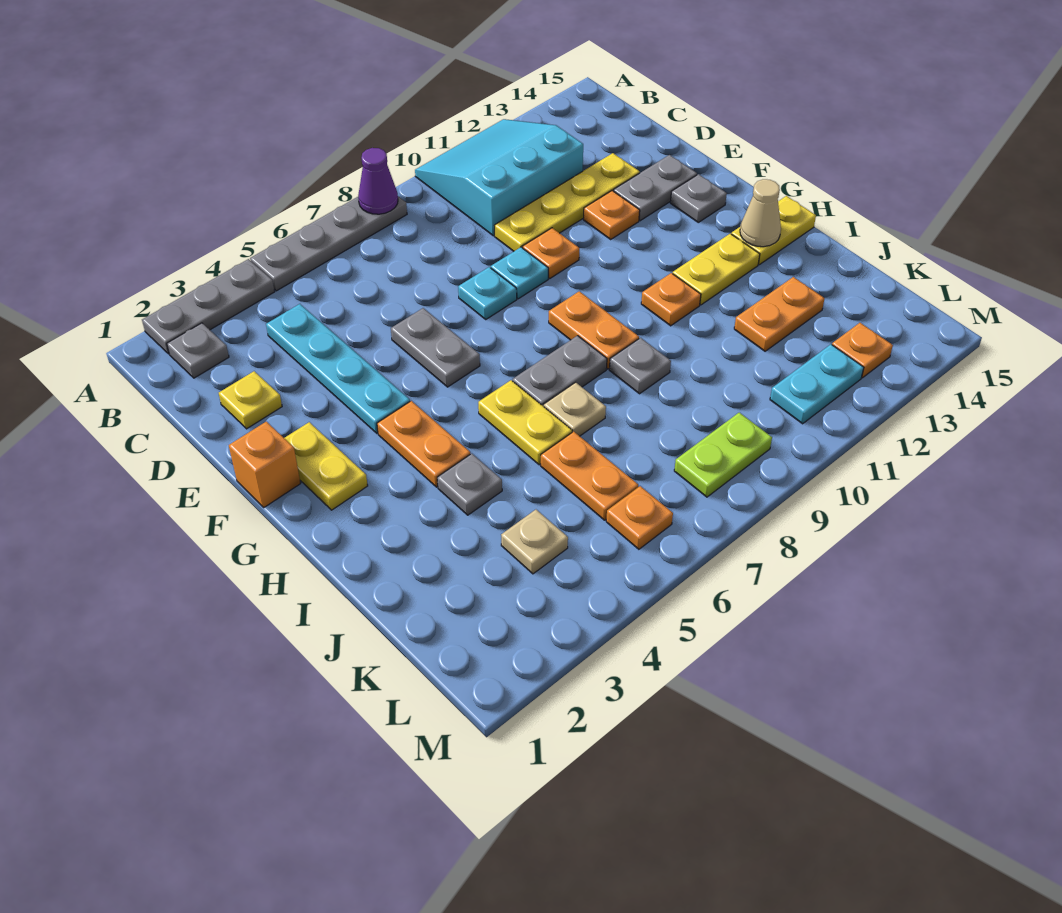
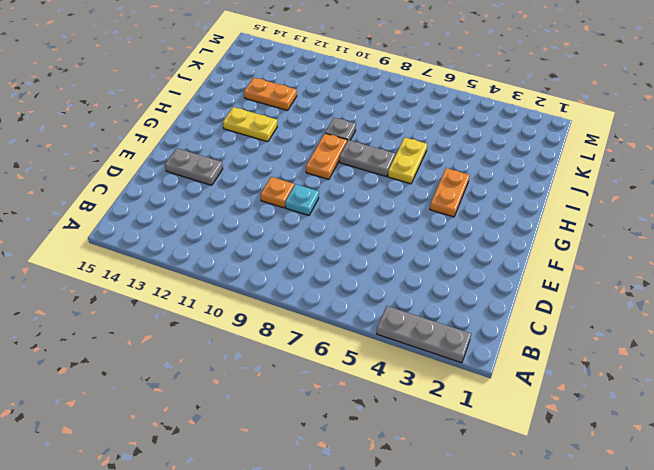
none -> grey plate A5:A8 level 1
none -> cyan slope A10:C12 level 1 top C
none -> grey plate B2 level 1
none -> cyan plate C4:F4 level 1

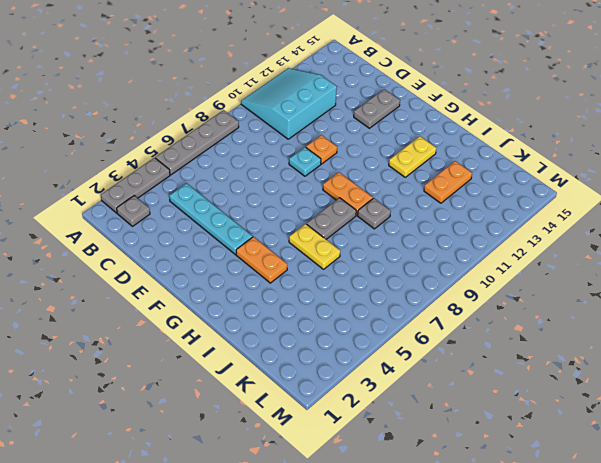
none -> yellow plate D2 level 1
none -> yellow plate D10:D13 level 1
none -> grey plate E6:F6 level 1
none -> cyan plate E8 level 1

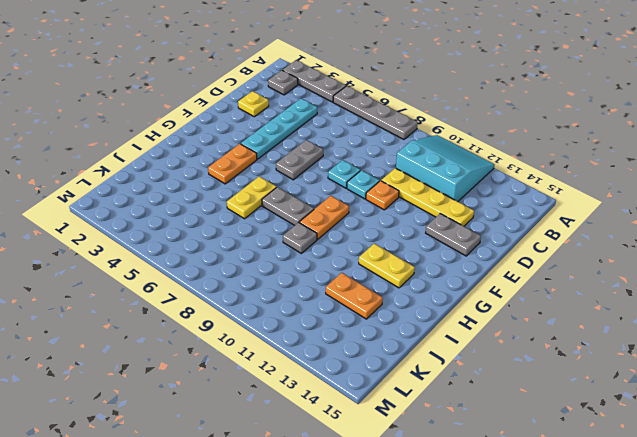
none -> orange plate E12 level 1
none -> orange brick F1 level 1
none -> yellow plate F2:G2 level 1
none -> grey plate F14 level 1

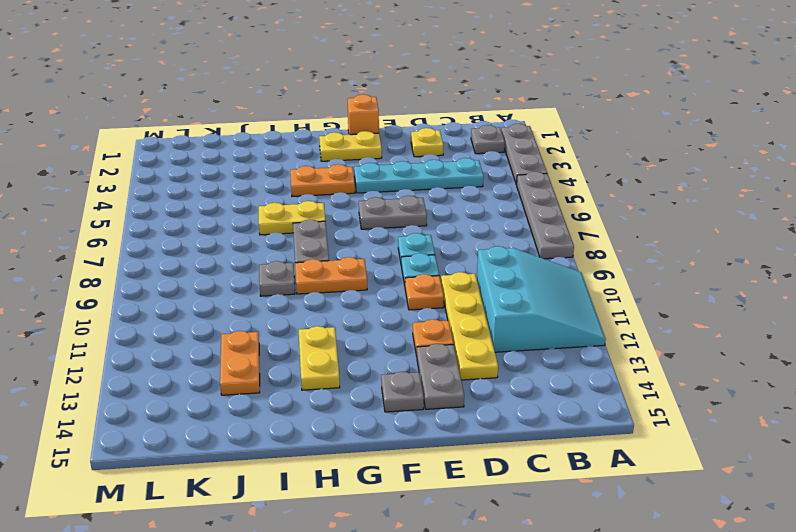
none -> orange plate H11 level 1
none -> yellow plate H14:H15 level 1
none -> grey plate I4 level 1
none -> tan plate I7 level 1

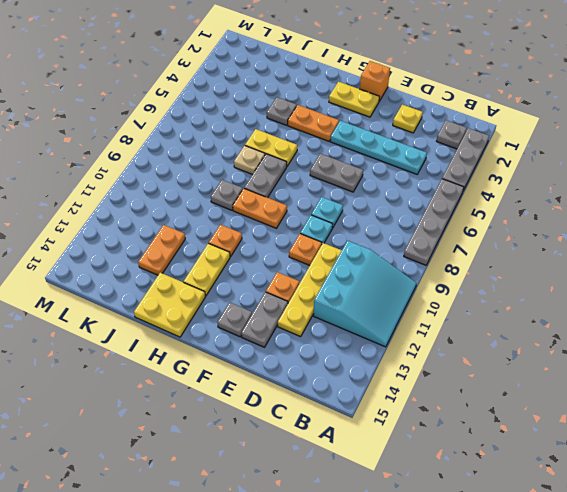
yellow plate H14:I15 level 1 -> yellow plate H14:H15 level 1
none -> orange plate J6:K6 level 1
none -> tan plate K4 level 1
none -> orange plate L6 level 1
none -> lime plate L8:L9 level 1

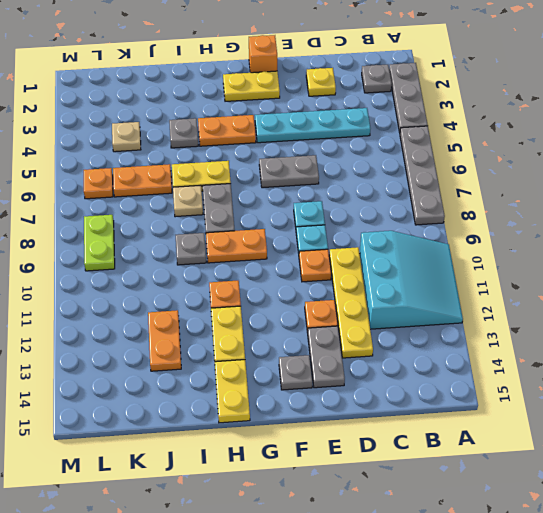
none -> cyan plate L11:L12 level 1
none -> orange plate L13 level 1
none -> purple cone A8 level 2
none -> tan cone H14 level 2

